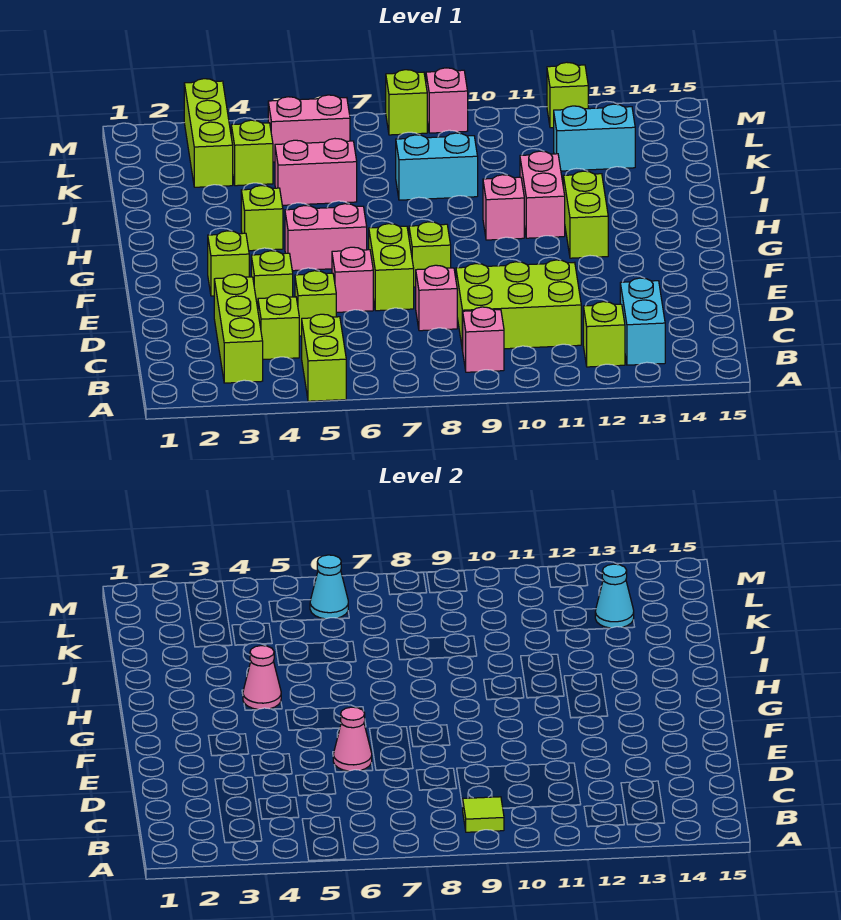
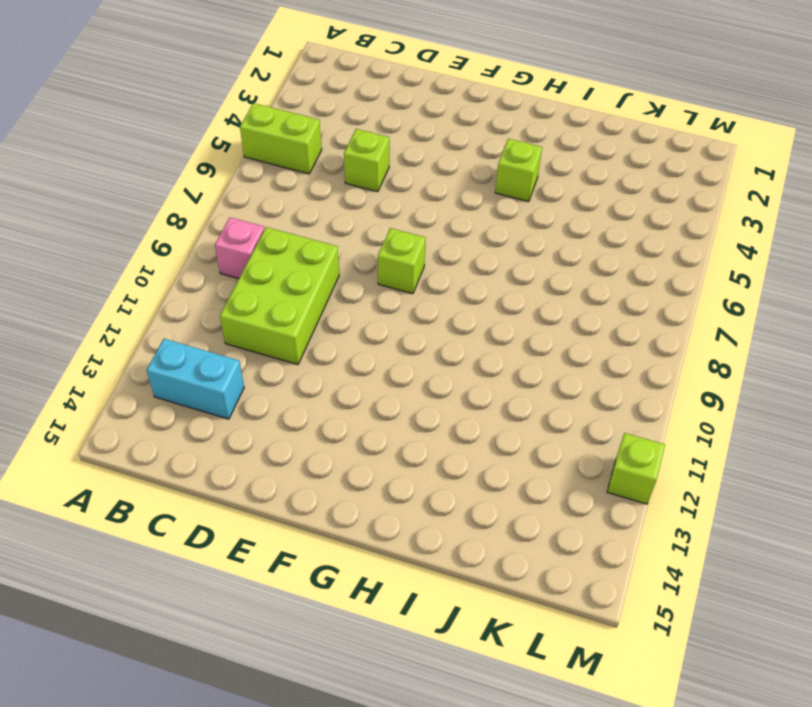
none -> lime brick B3:D3 level 1
none -> lime brick B12 level 1
none -> lime brick C4 level 1
none -> pink brick D8 level 1

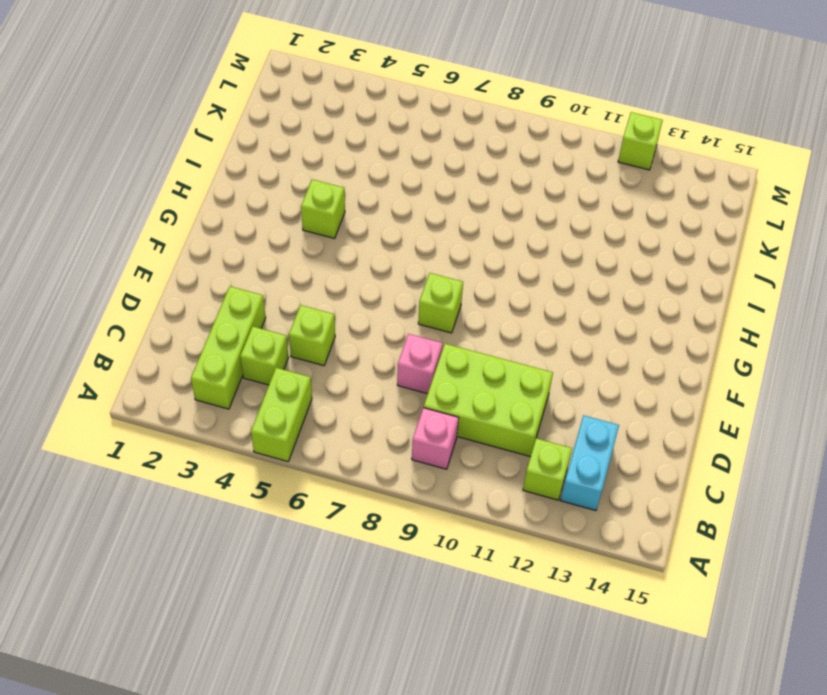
none -> lime brick E4 level 1
none -> pink brick E6 level 1
none -> lime brick E7:F7 level 1
none -> lime brick F3 level 1

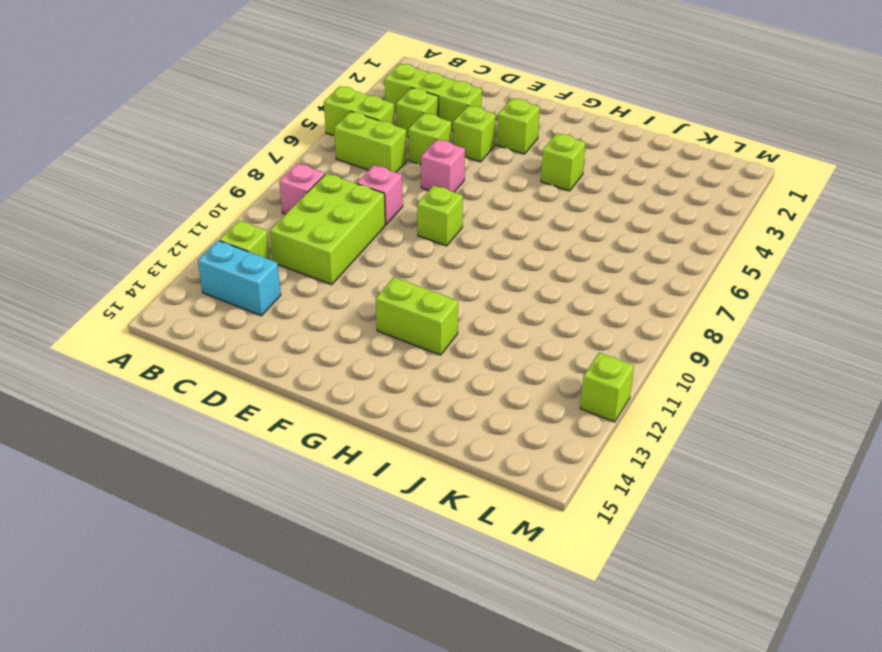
lime brick B6:C6 level 1 -> lime brick E7:F7 level 1
none -> pink brick G5:G6 level 1
none -> pink brick H10 level 1
none -> pink brick H11:I11 level 1
none -> pink brick J5:J6 level 1

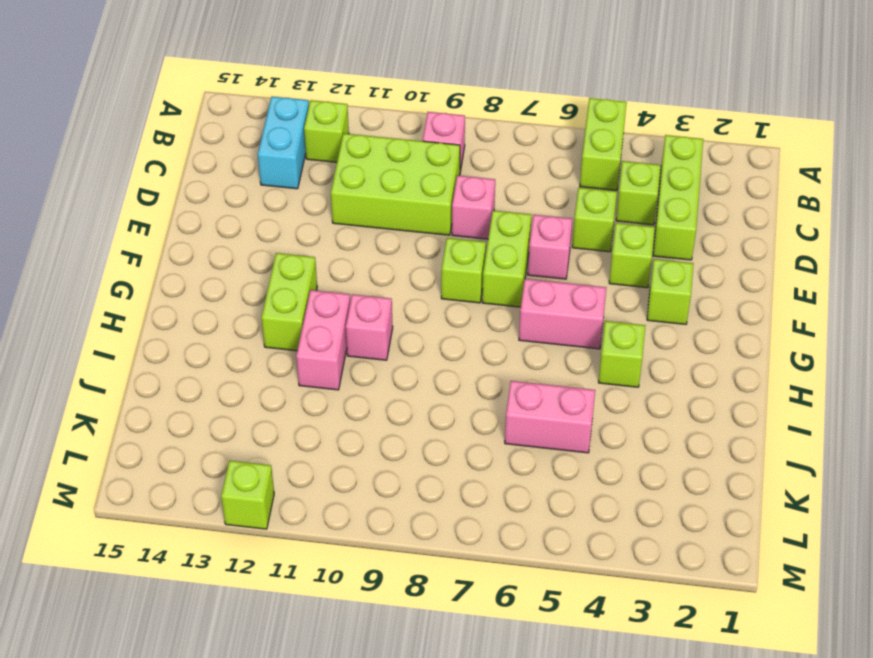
none -> cyan brick J8:J9 level 1
none -> lime brick K3:M3 level 1
none -> lime brick K4 level 1
none -> cyan brick K12:K13 level 1

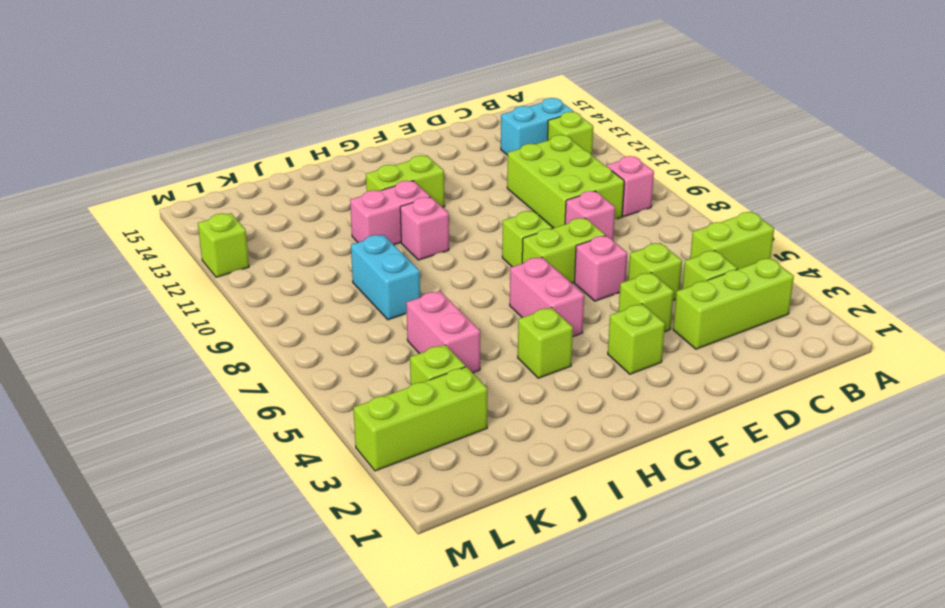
none -> cyan brick K12:K13 level 1
none -> pink brick L5:L6 level 1
none -> lime brick M8 level 1
none -> pink brick M9 level 1

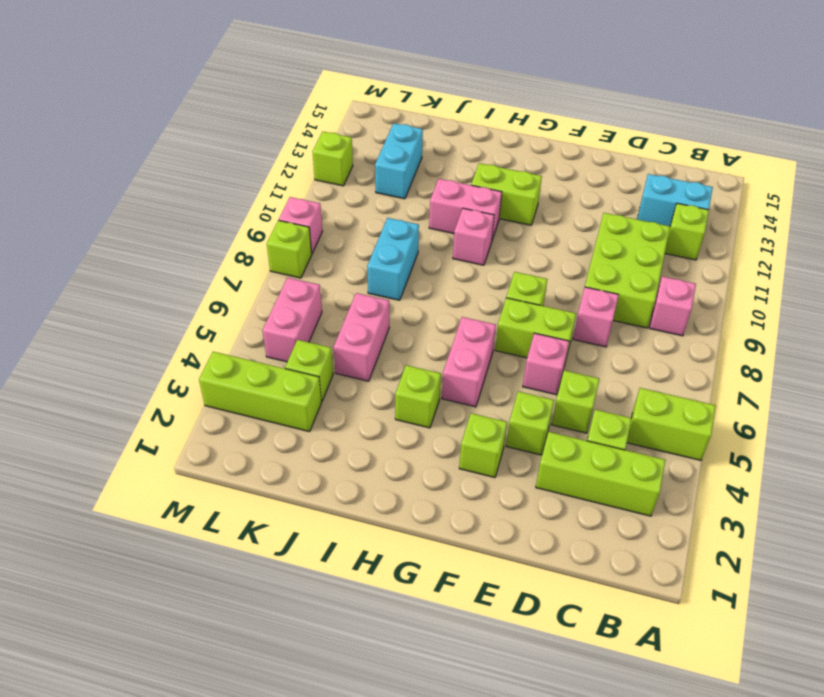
none -> lime tile B9 level 2
none -> pink cone E6 level 2
none -> pink cone H4 level 2
none -> cyan cone K13 level 2

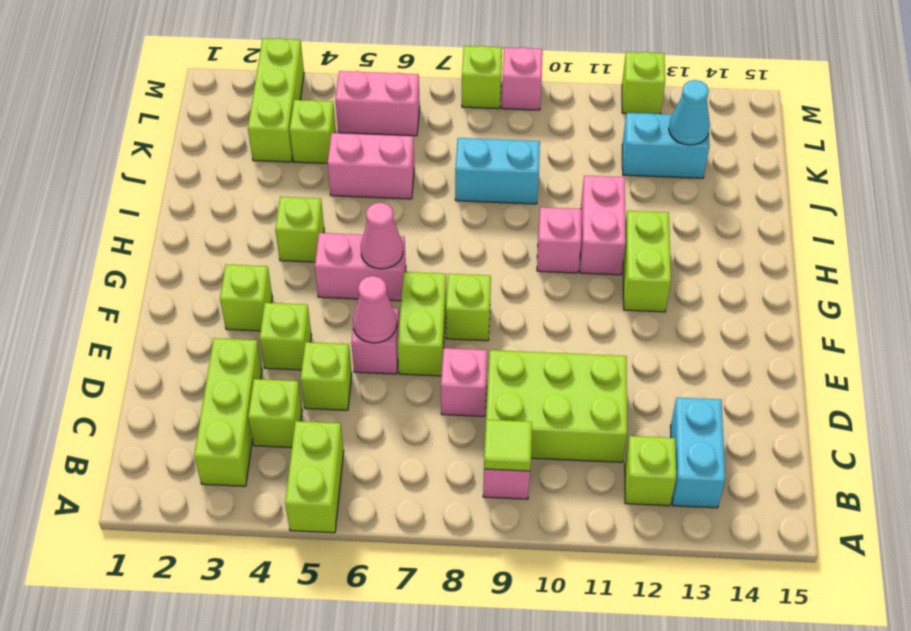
pink cone G6 level 2 -> pink cone H4 level 2
none -> cyan cone L6 level 2

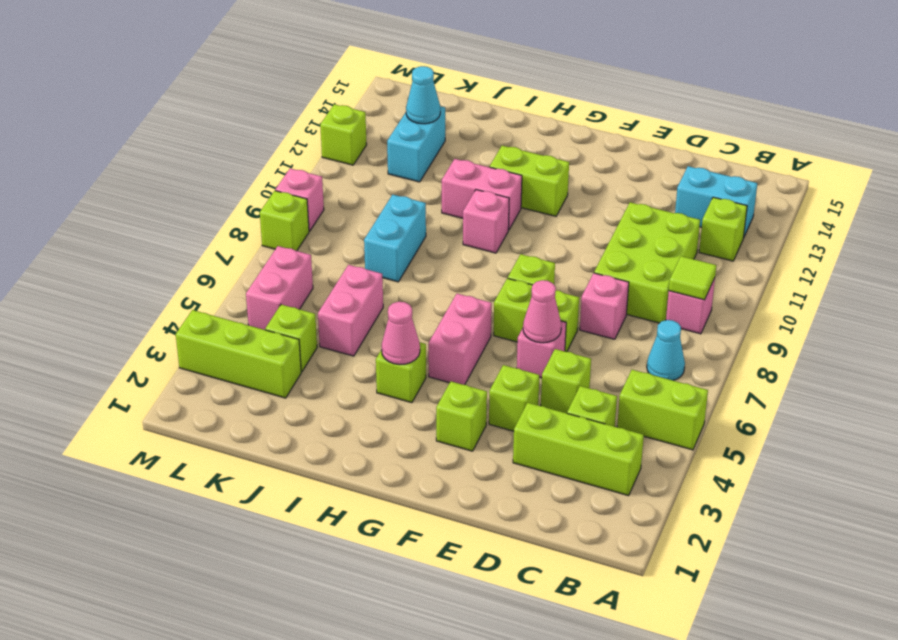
cyan cone B7 level 1 -> cyan cone L6 level 2

